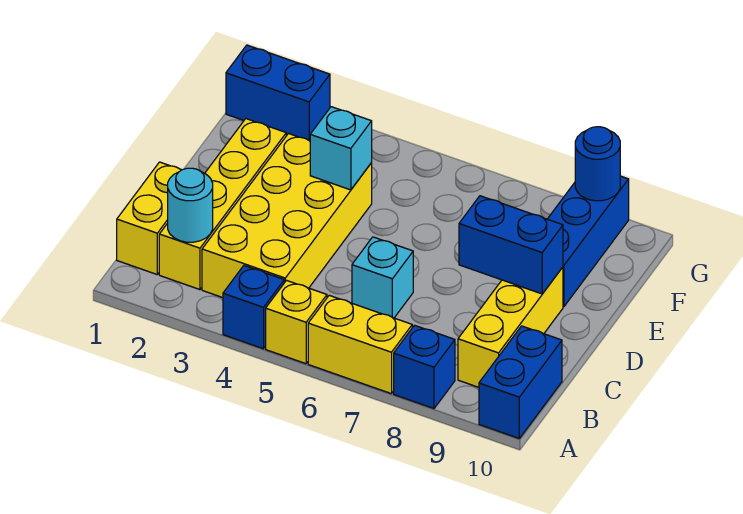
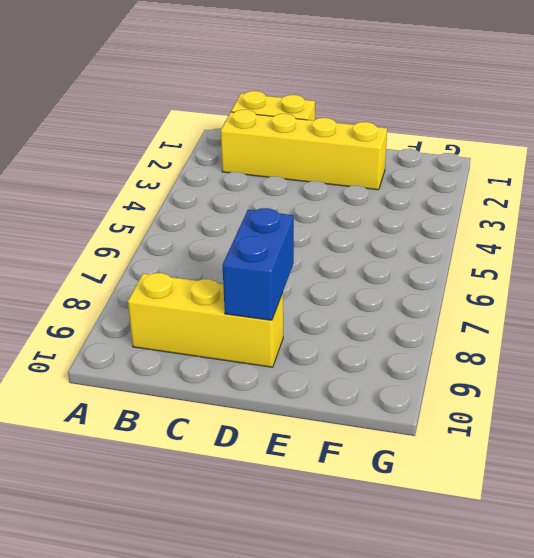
none -> blue brick A4 level 1
none -> yellow brick A5 level 1
none -> yellow brick A6:A7 level 1

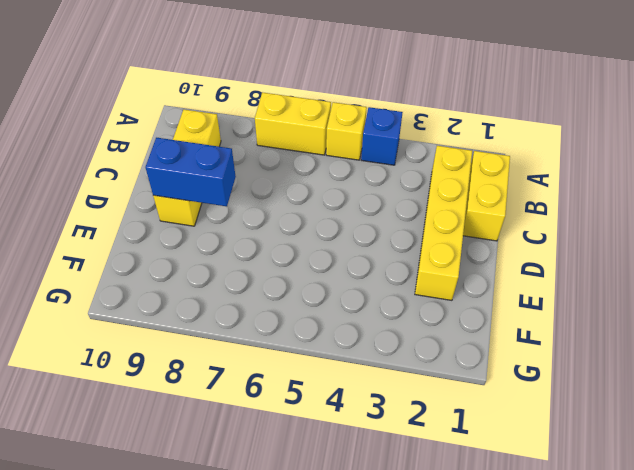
none -> blue brick A8 level 1
none -> blue brick A10:B10 level 1
none -> yellow brick B3:E4 level 1

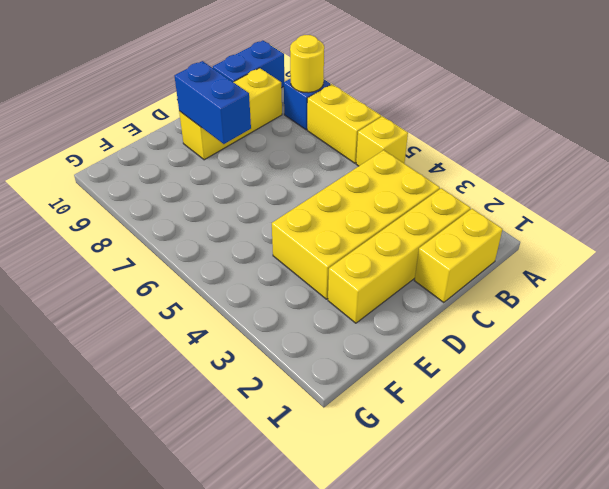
yellow round brick A8 level 2 -> none
none -> blue brick A4 level 1
none -> cyan brick C6 level 1
none -> blue brick E9:G9 level 1

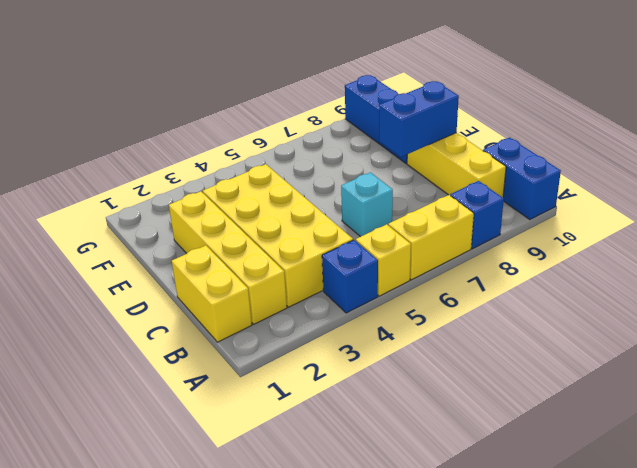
none -> blue brick G1:G2 level 1
none -> cyan round brick B2 level 2
none -> cyan brick E4 level 2

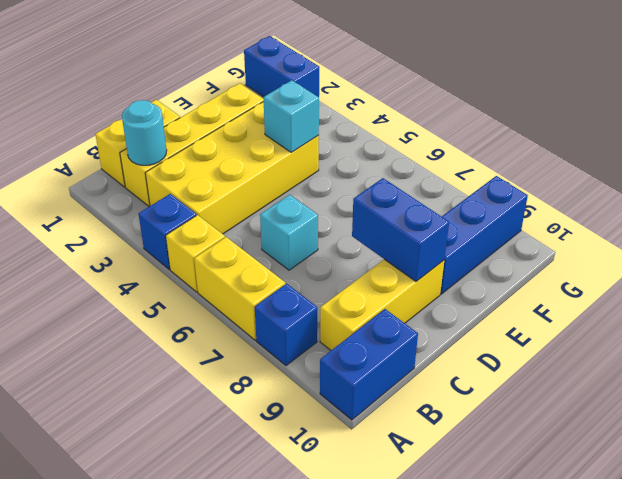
none -> blue round brick G9 level 2

